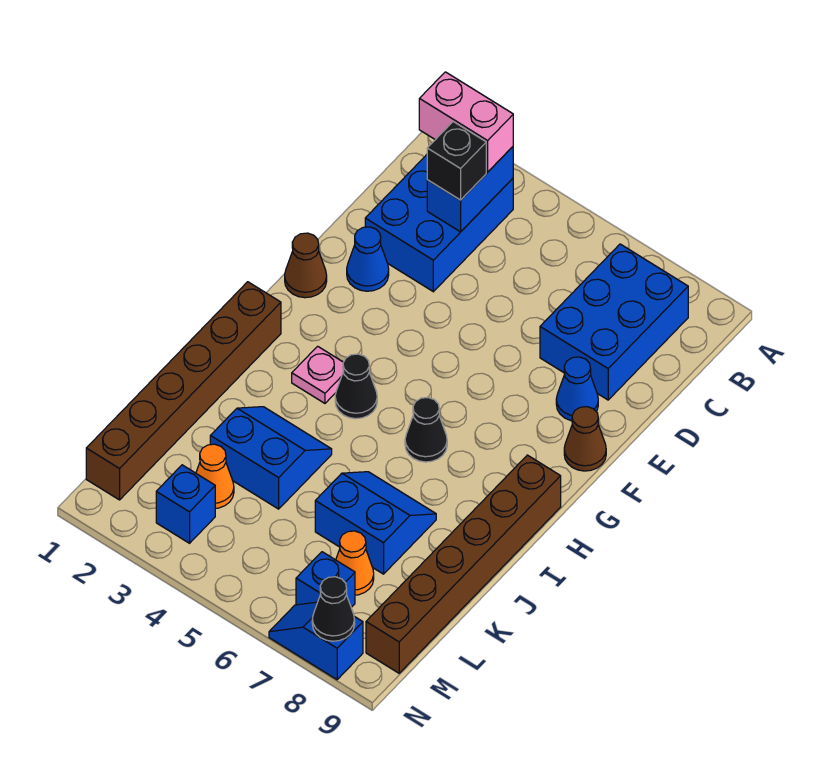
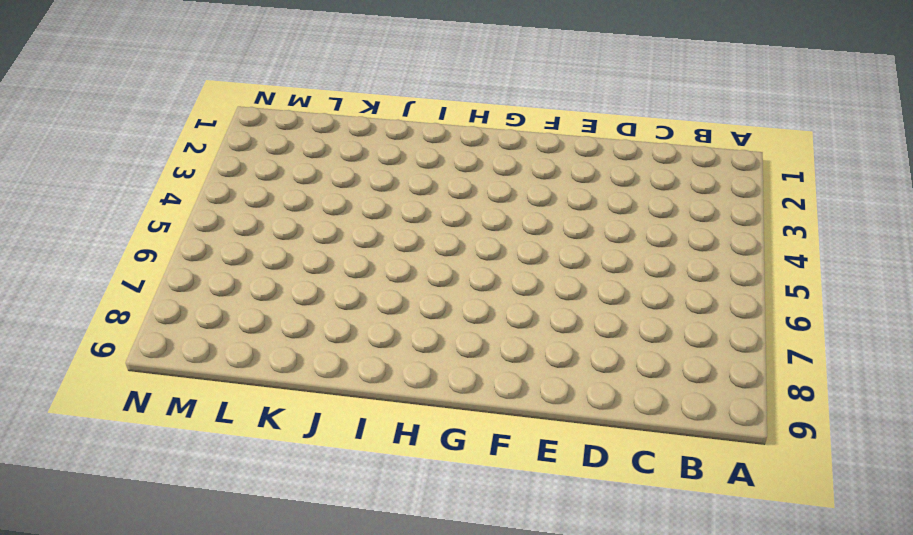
none -> blue brick B2:D3 level 1
none -> blue brick B7:D8 level 1
none -> blue cone E2 level 1

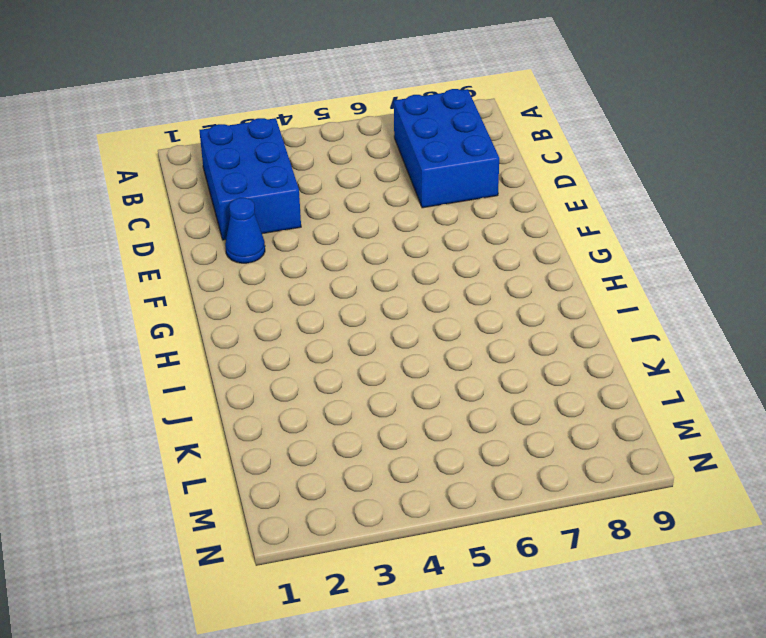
none -> blue cone E8 level 1
none -> brown cone F1 level 1
none -> brown cone F9 level 1

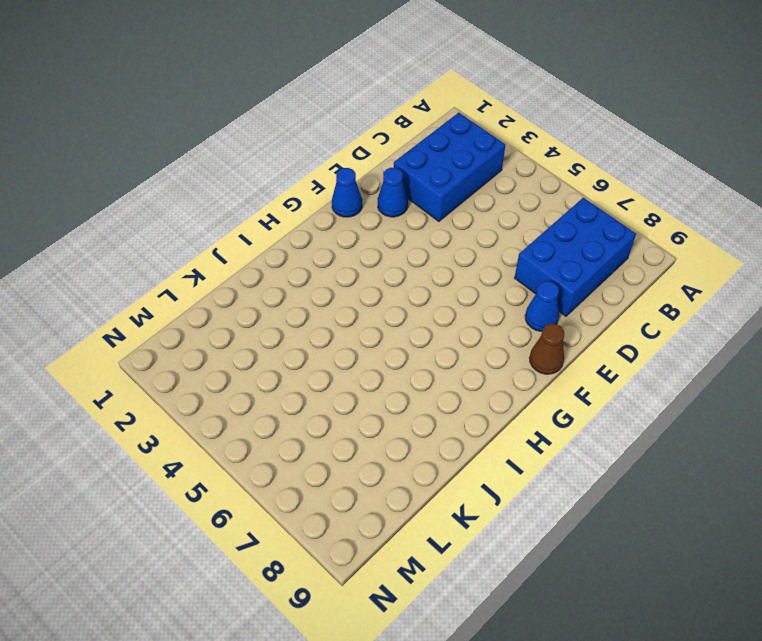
blue cone F1 level 1 -> brown cone F1 level 1
none -> brown brick H1:M1 level 1
none -> pink plate H3 level 1
none -> black cone H4 level 1

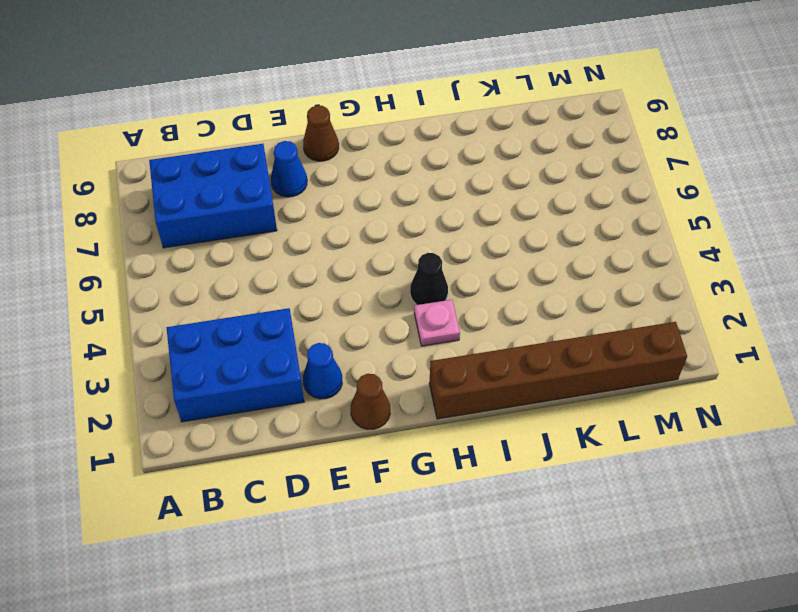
none -> black cone H6 level 1
none -> brown brick H9:M9 level 1
none -> blue slope J3:K4 level 1 top K

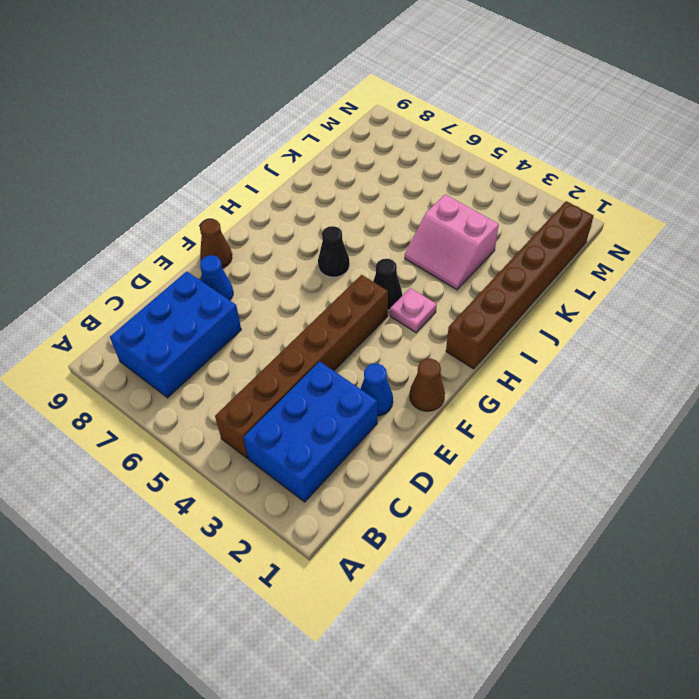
brown brick B4:G4 level 1 -> brown brick H9:M9 level 1
pink slope J3:K4 level 1 top K -> blue slope J3:K4 level 1 top K
none -> blue slope J6:K7 level 1 top K
none -> orange cone L3 level 1
none -> orange cone L7 level 1

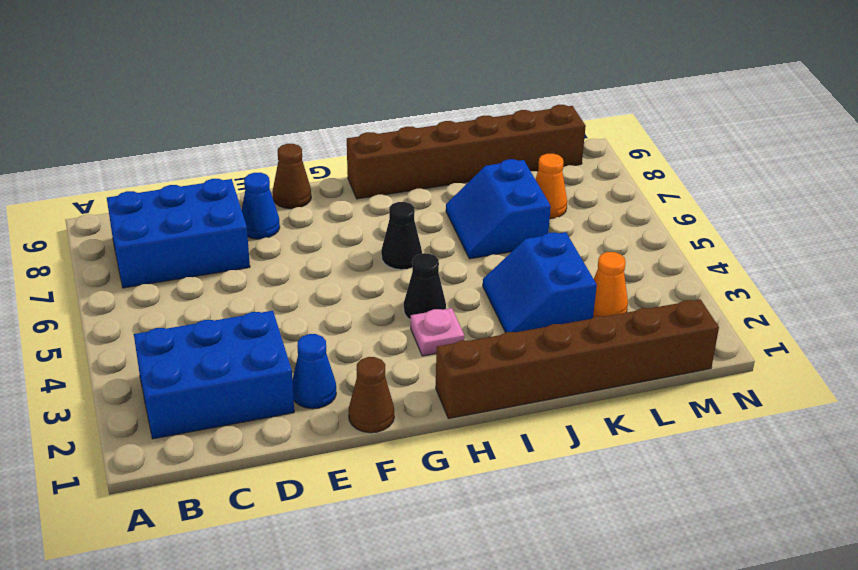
none -> blue brick M3 level 1
none -> blue brick M7 level 1
none -> blue slope N7:N8 level 1 top 8

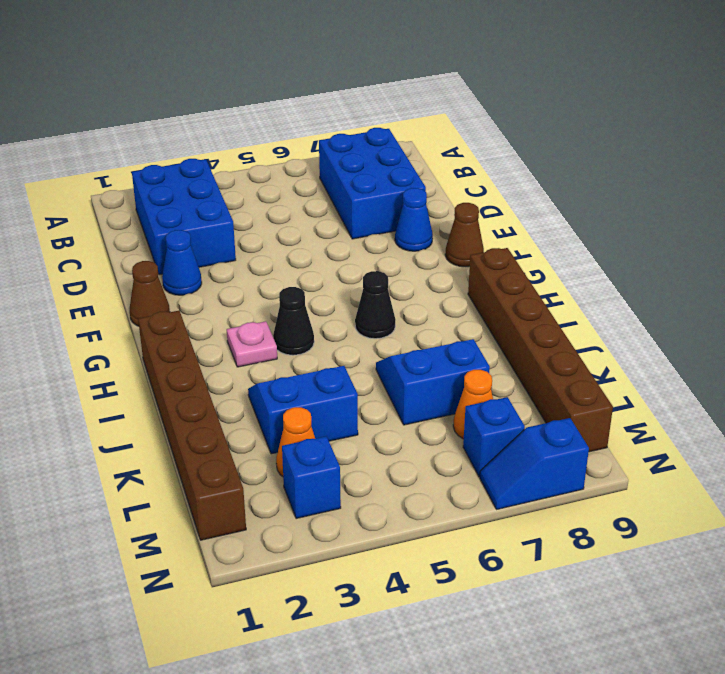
none -> blue brick B3:C3 level 2
none -> black cone N8 level 2
none -> pink brick B2:B3 level 3

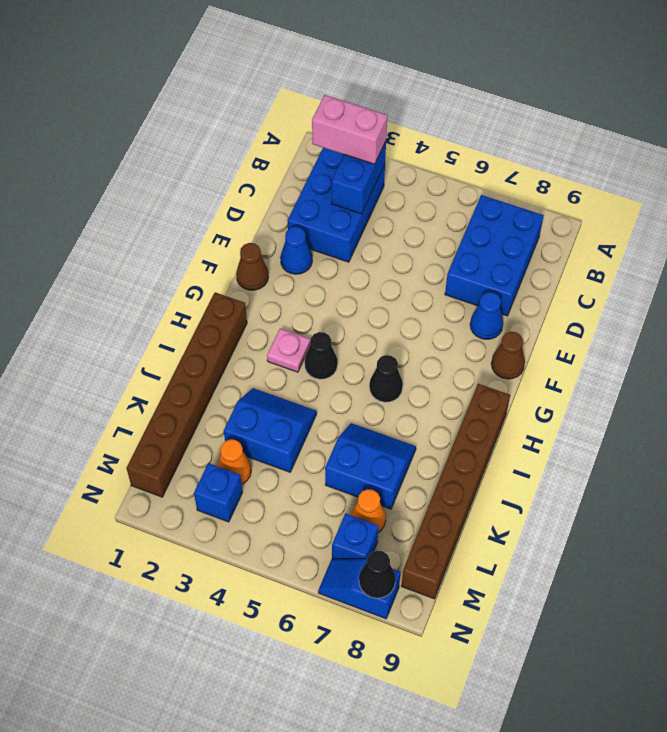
none -> black brick C3 level 3

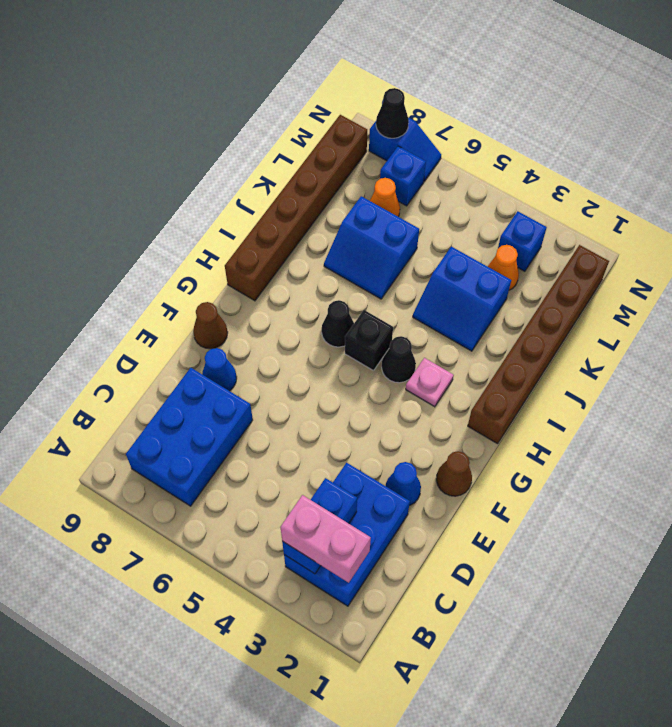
black brick H5 level 1 -> black brick C3 level 3

